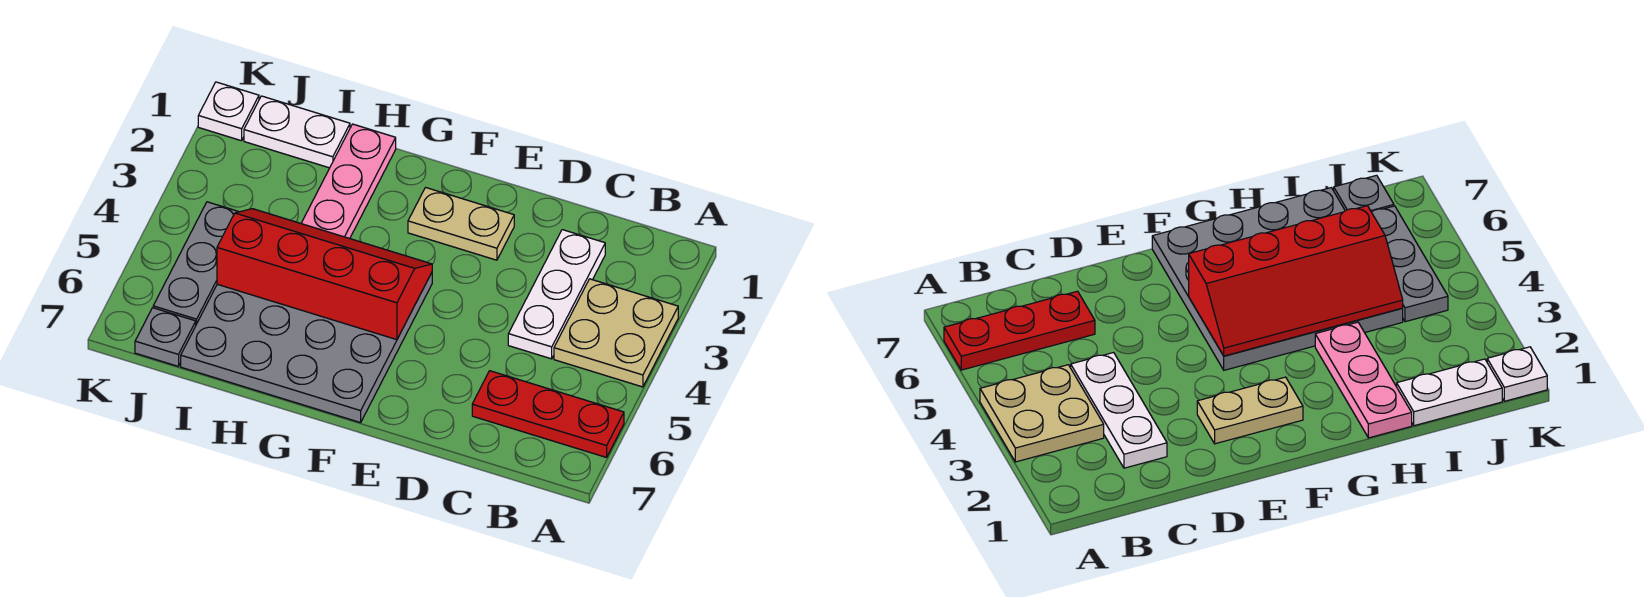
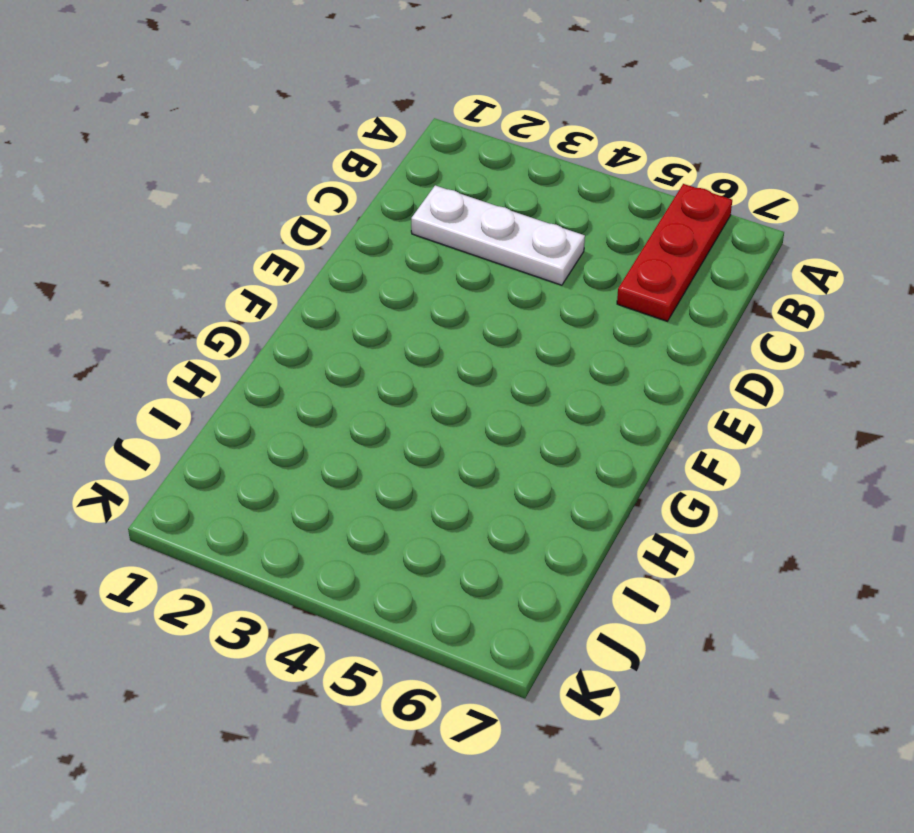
none -> tan plate A3:B4 level 1
none -> tan plate E2:F2 level 1

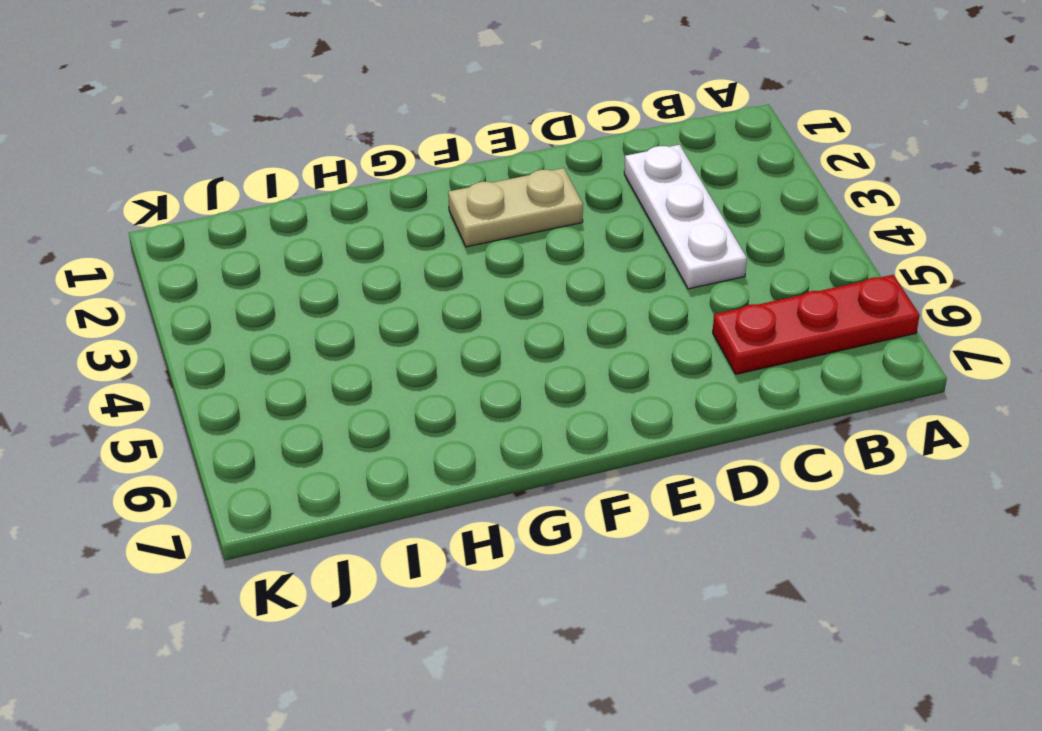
none -> tan plate A3:B4 level 1
none -> grey plate F4:I7 level 1

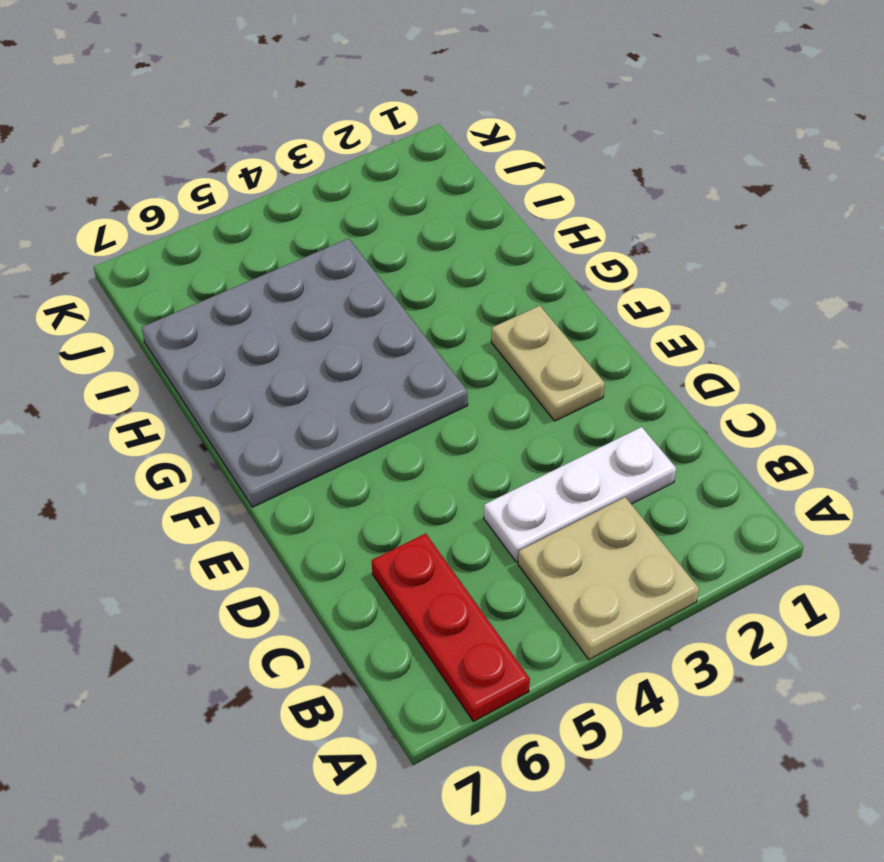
none -> pink plate H1:H3 level 1
none -> white plate I1:J1 level 1

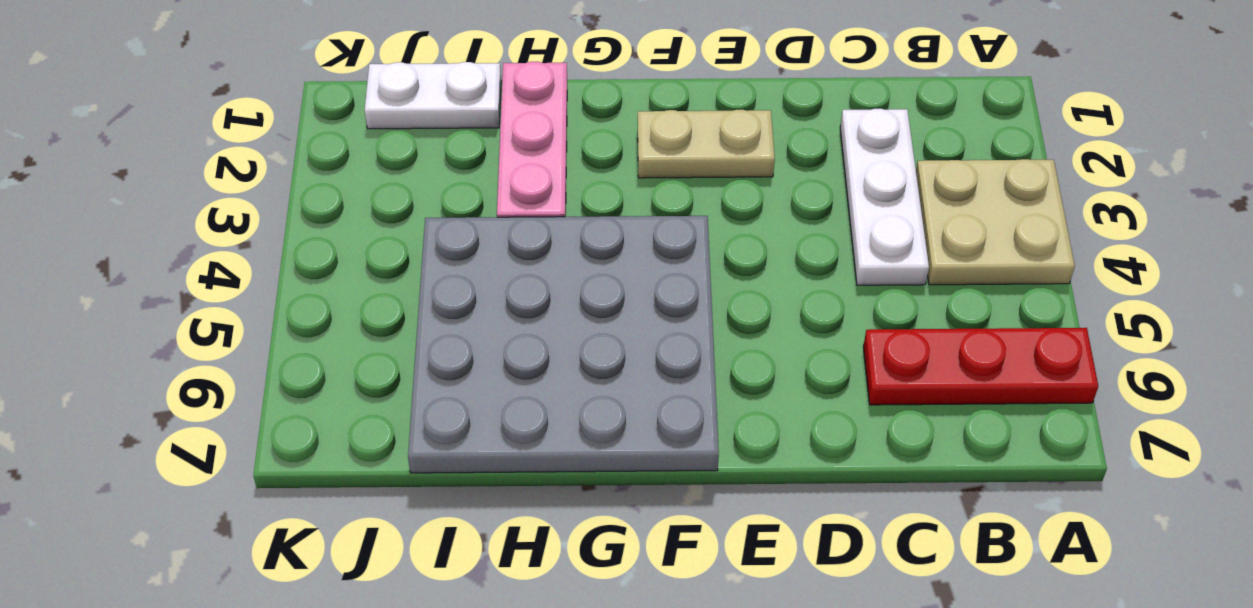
none -> grey plate J4:J6 level 1
none -> grey plate J7 level 1

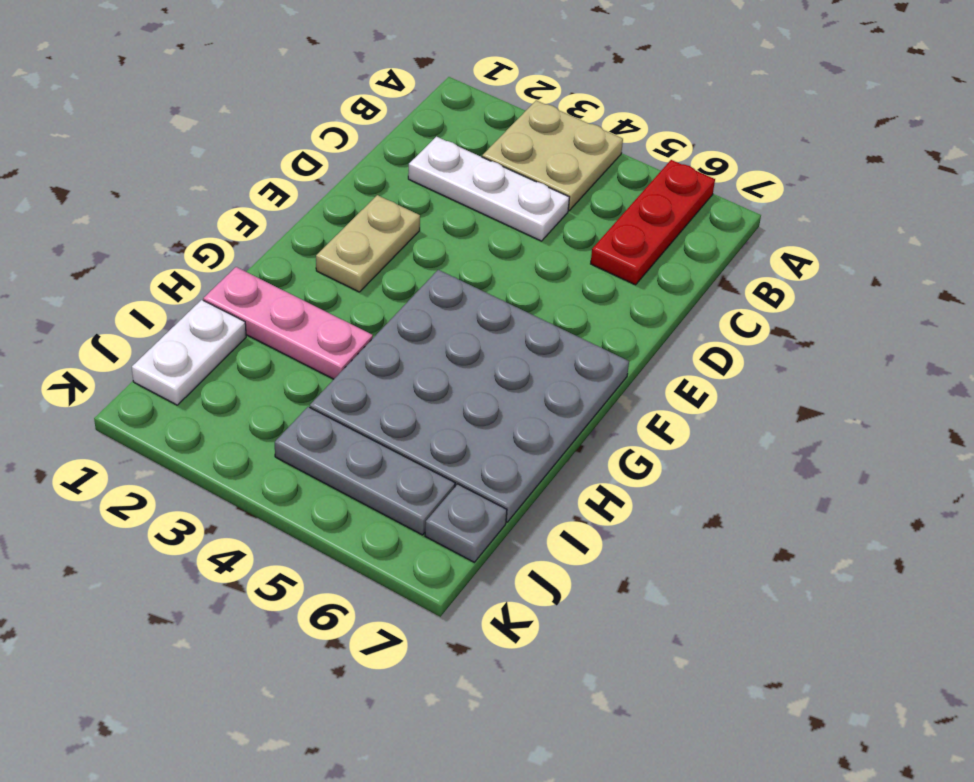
none -> white plate K1 level 1
none -> red slope F4:I5 level 2 top 5

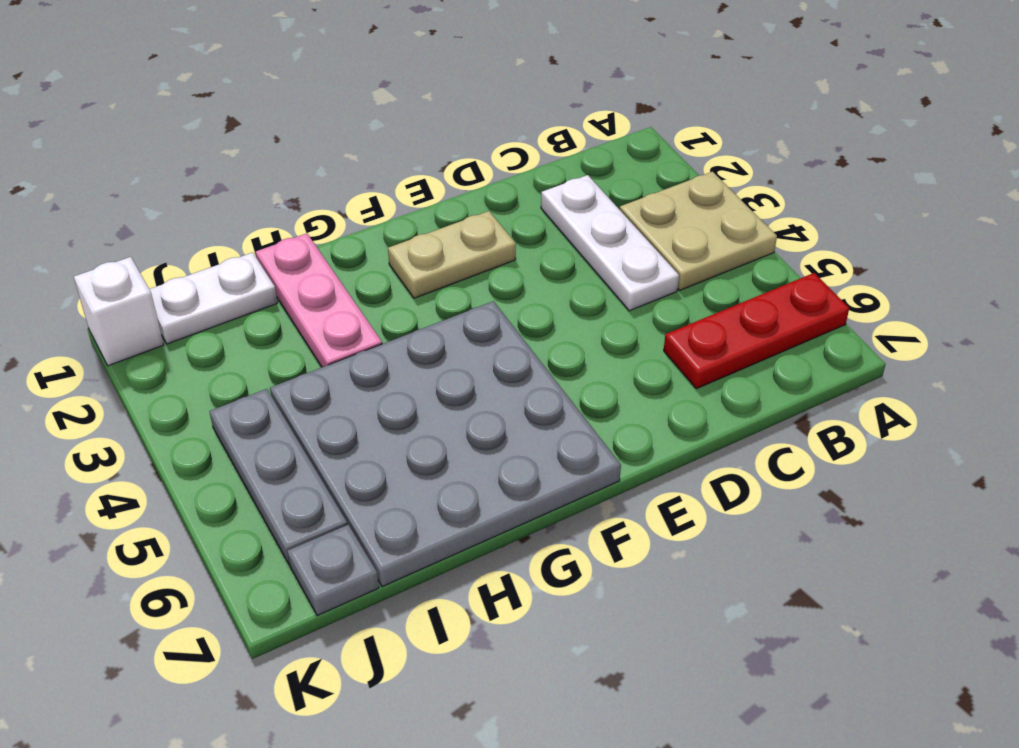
white brick K1 level 1 -> white plate K1 level 1
none -> red slope F4:I5 level 2 top 5

